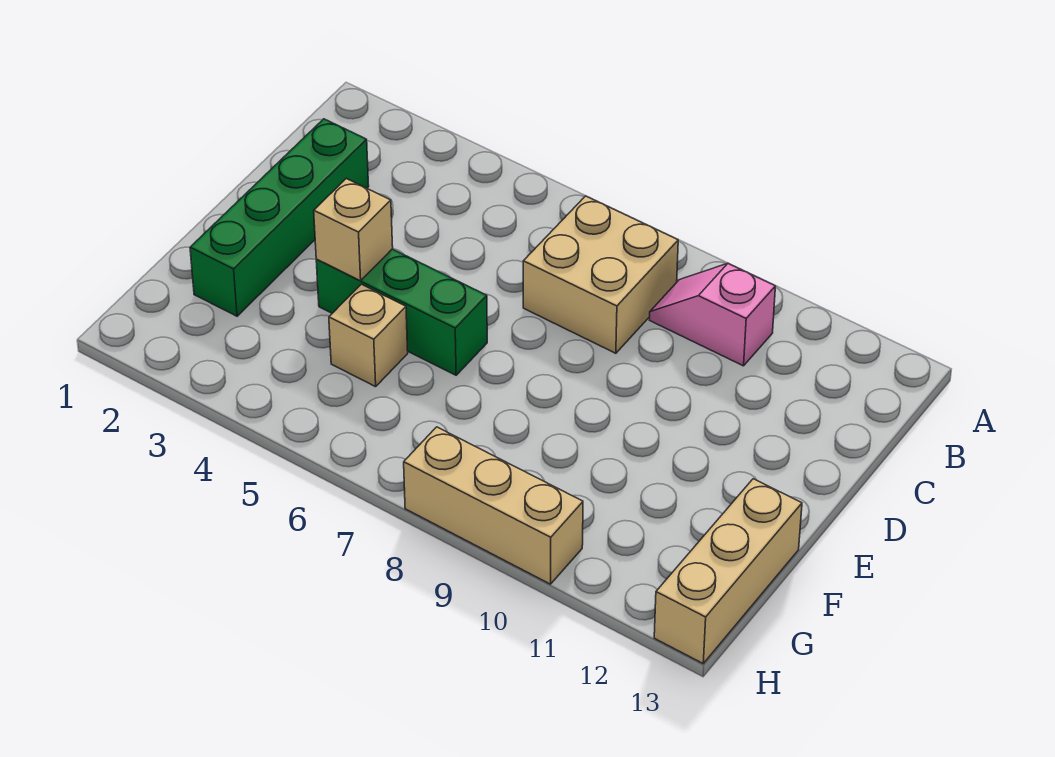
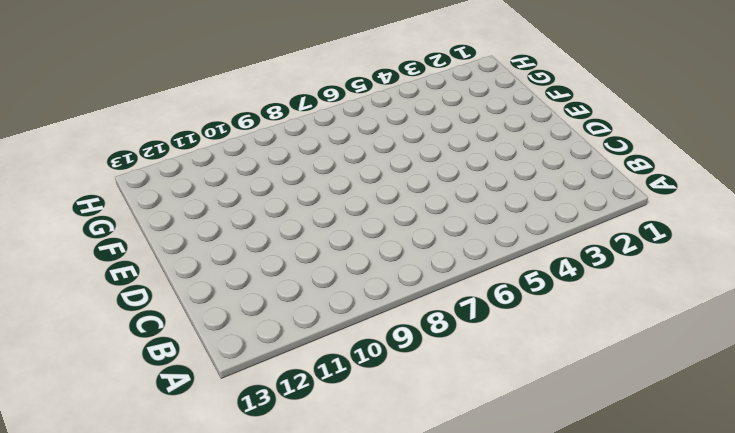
none -> tan brick B7:C8 level 1
none -> pink slope B9:B10 level 1 top 10

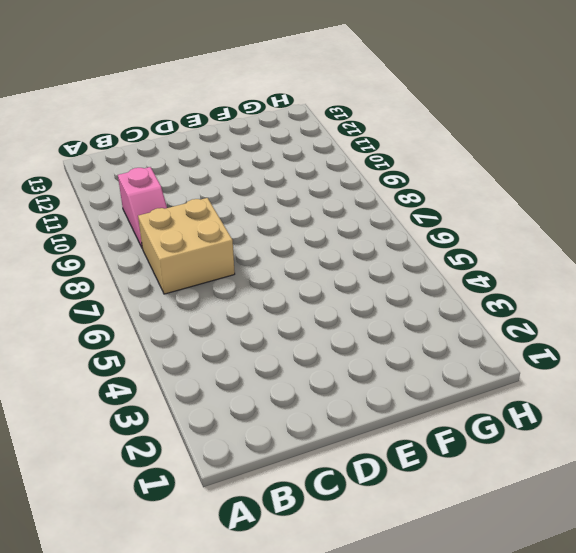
none -> green brick C2:F2 level 1
none -> green brick E4:E6 level 1

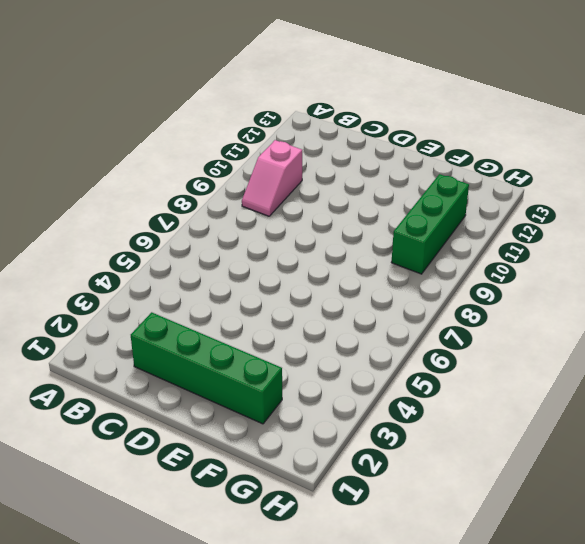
green brick G9:G11 level 1 -> green brick E4:E6 level 1
none -> tan brick B7:C8 level 1
none -> tan brick F5 level 1

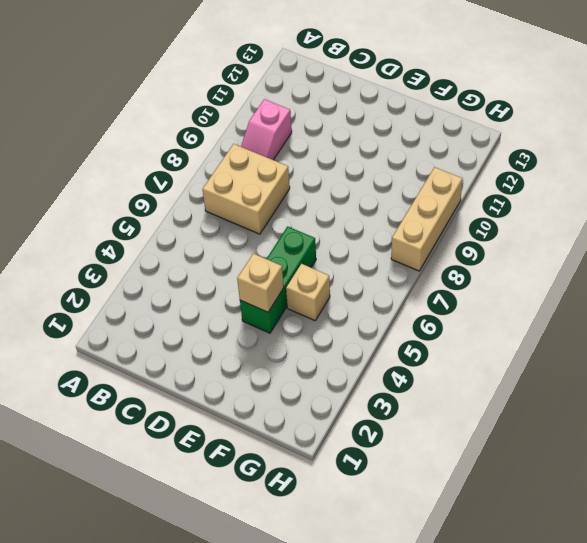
none -> green brick C2:F2 level 1
none -> tan brick F13:H13 level 1

